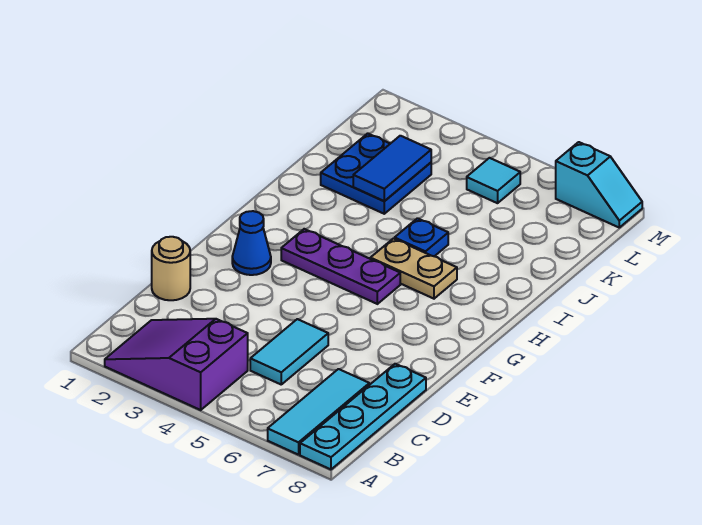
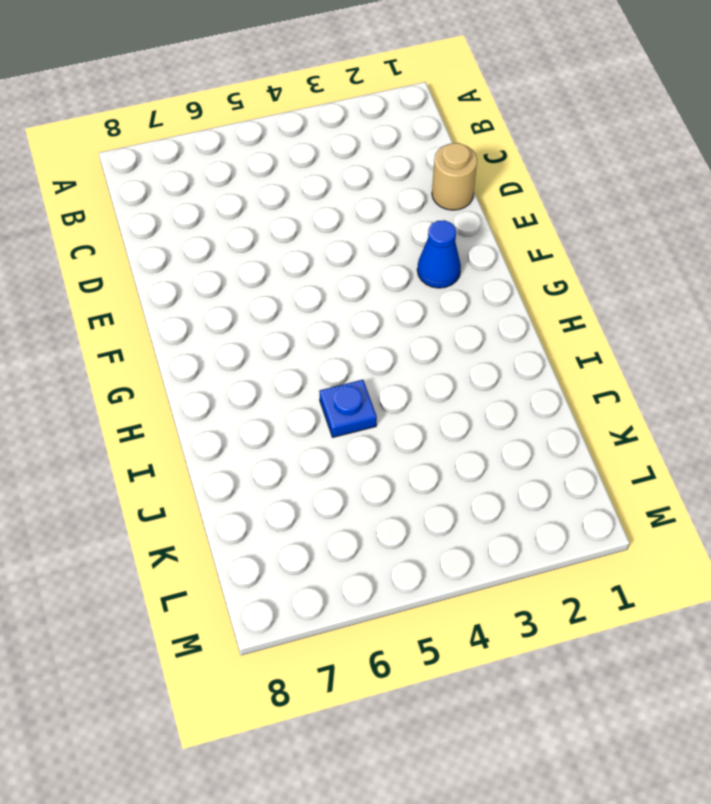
none -> purple slope A2:B4 level 1 top 4
none -> cyan tile A7:C7 level 1
none -> cyan plate A8:D8 level 1

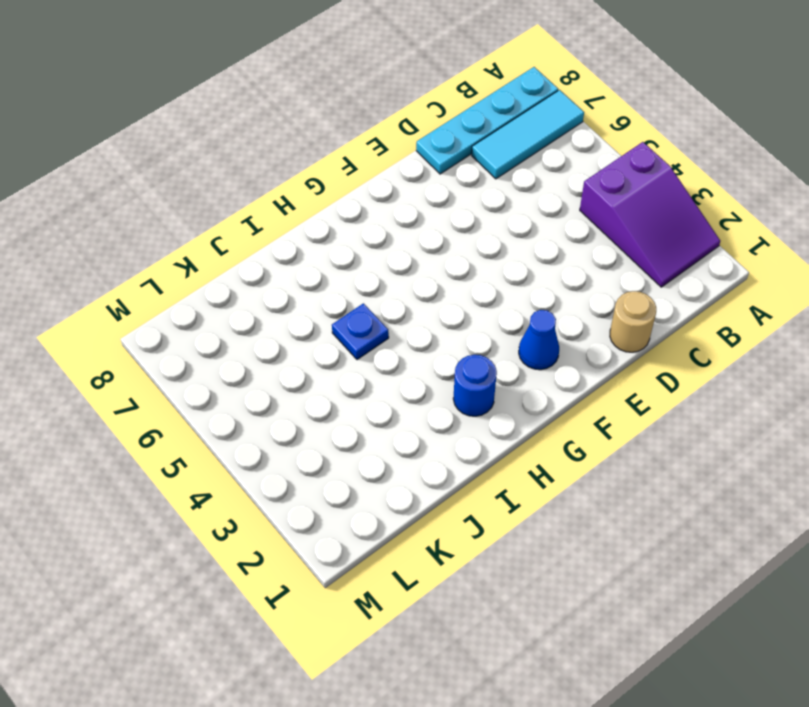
blue round brick H2 level 1 -> none
none -> cyan tile C5:D5 level 1
none -> purple plate G3:G5 level 1
none -> tan plate H5:H6 level 1

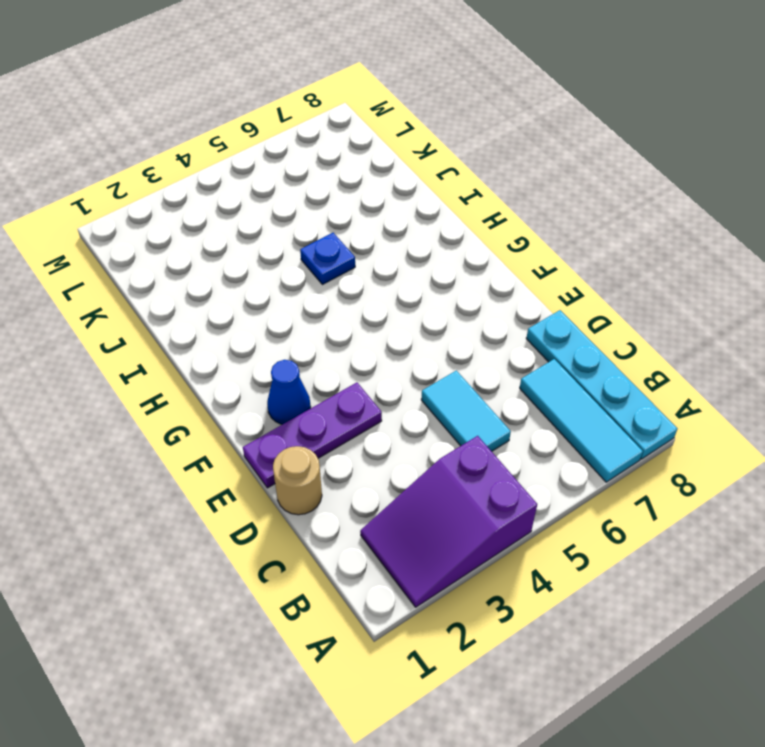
purple plate E1:E3 level 1 -> purple plate G3:G5 level 1
none -> tan plate H5:H6 level 1
none -> blue plate J2:K3 level 1
none -> cyan tile L5 level 1

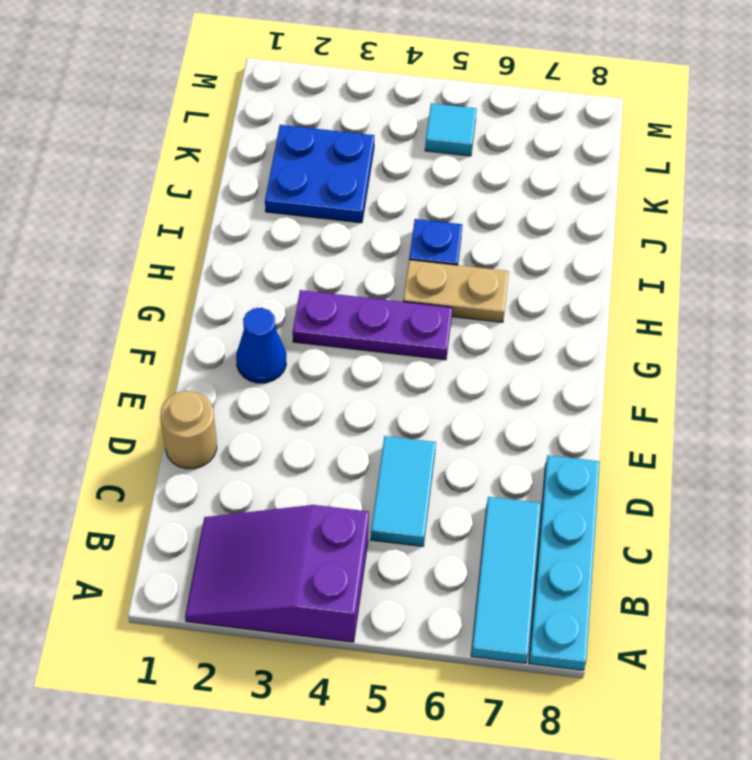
none -> cyan slope M7:M8 level 1 top 7
none -> blue tile J3:K3 level 2

